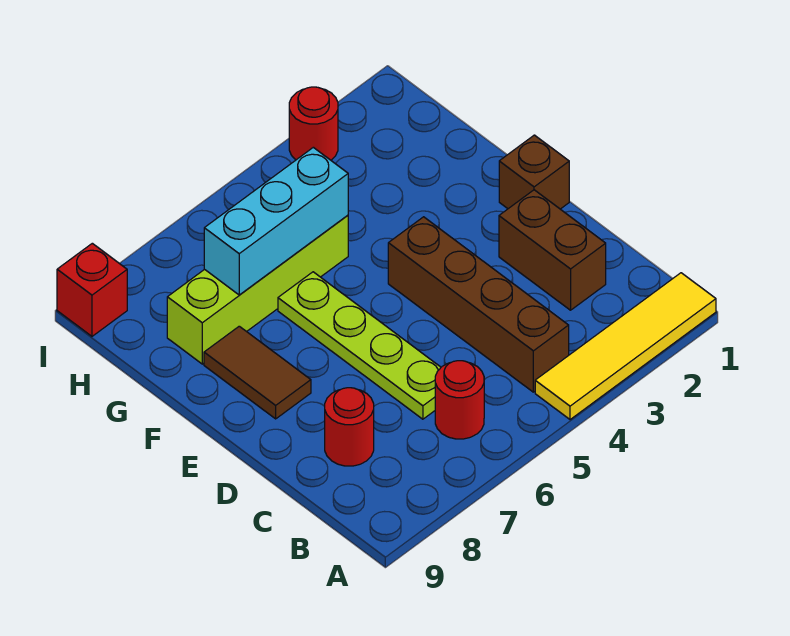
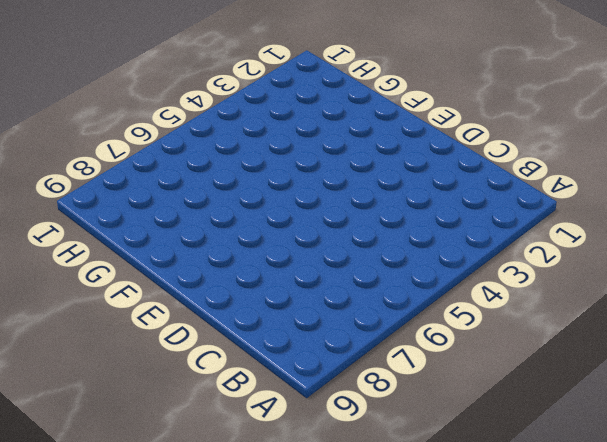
none -> yellow tile A1:A4 level 1
none -> brown brick B4:E4 level 1
none -> red round brick B6 level 1

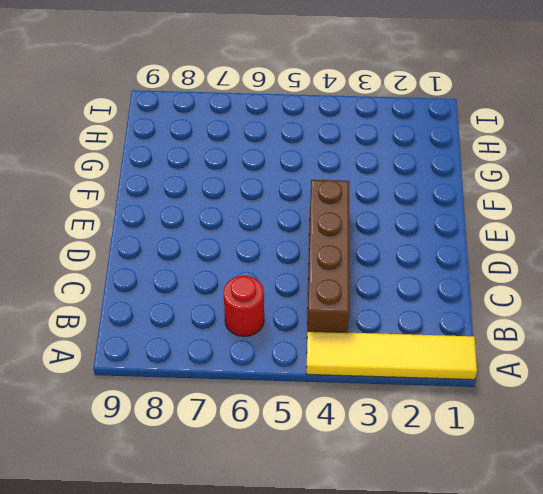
none -> brown brick C2:D2 level 1
none -> lime plate C6:F6 level 1
none -> red round brick C8 level 1

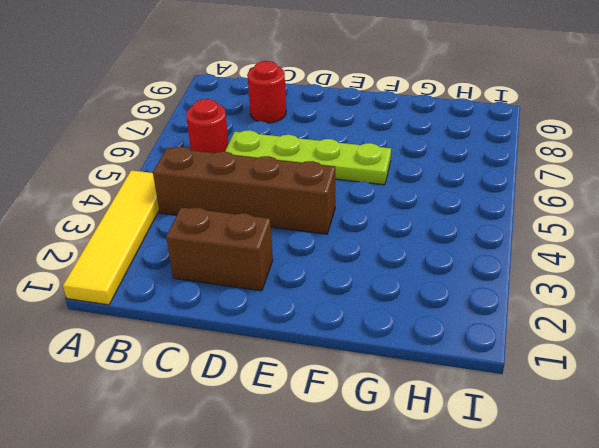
none -> brown brick E1 level 1
none -> brown tile E8:F8 level 1
none -> lime brick G5:G8 level 1

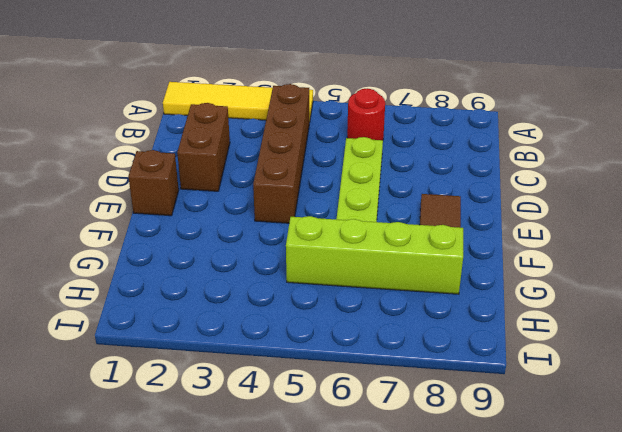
none -> red round brick C8 level 1
none -> red round brick I3 level 1
none -> red brick I9 level 1

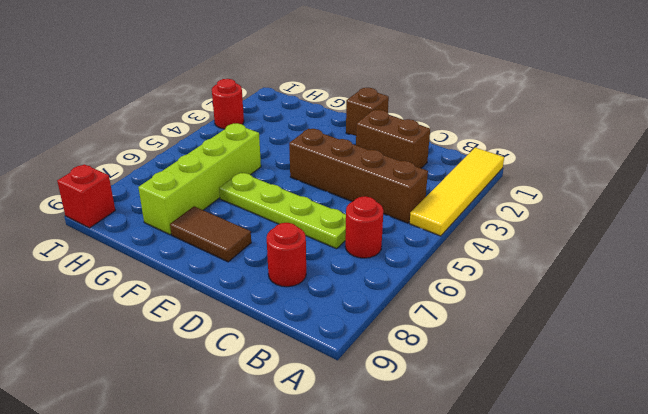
none -> cyan brick G5:G7 level 2

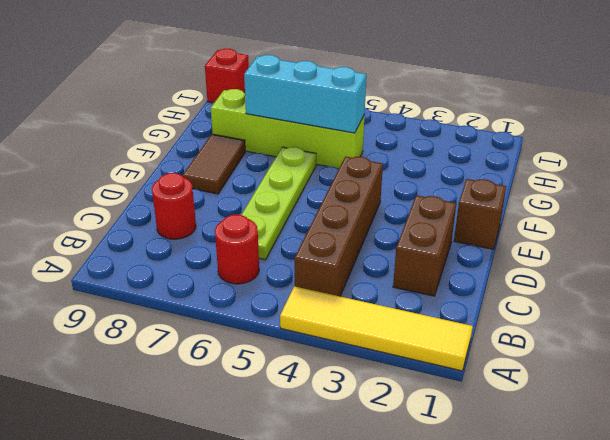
none -> red round brick I3 level 1

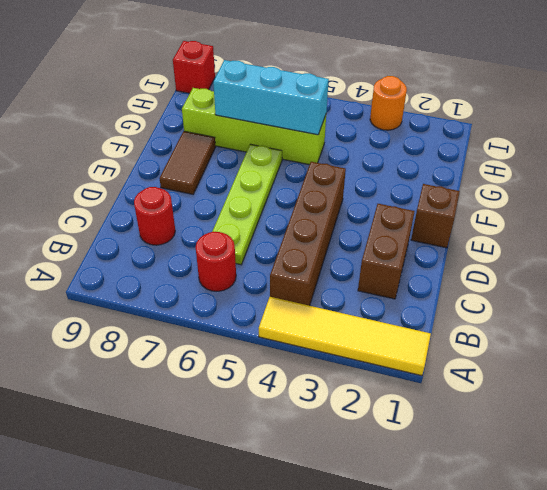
orange round brick I3 level 1 -> red round brick I3 level 1

